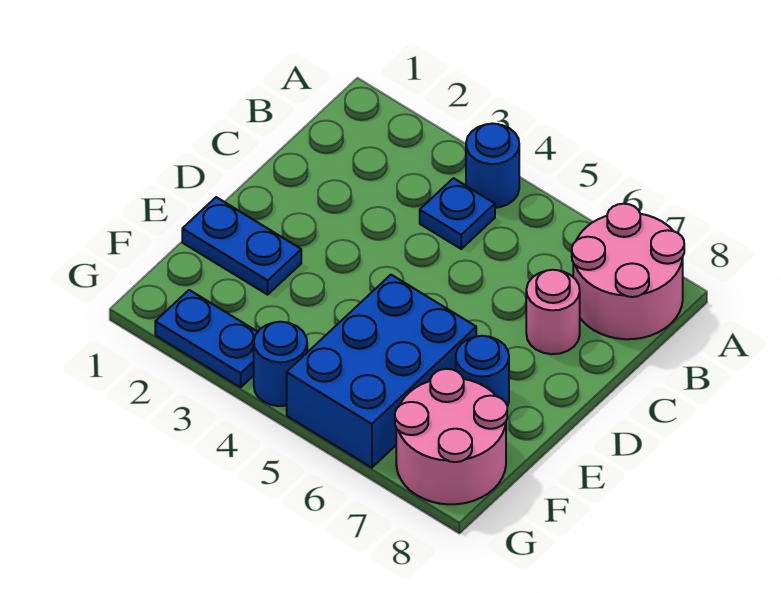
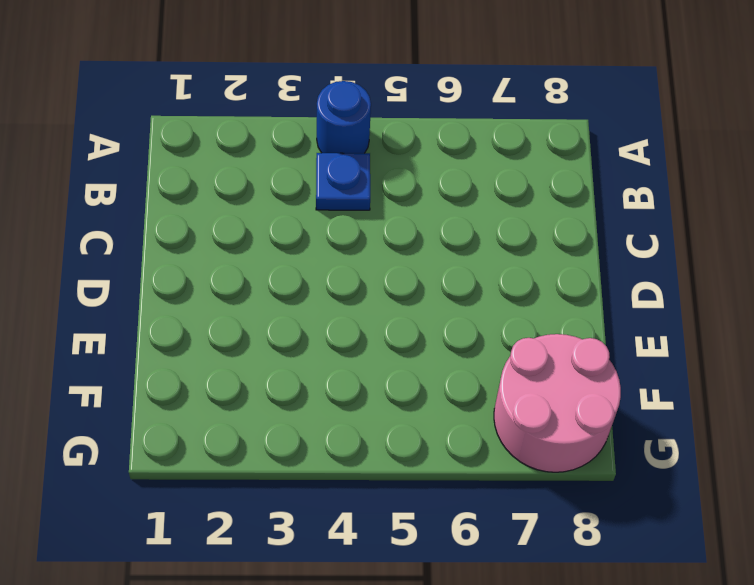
none -> pink round brick A7:B8 level 1
none -> pink round brick C7 level 1

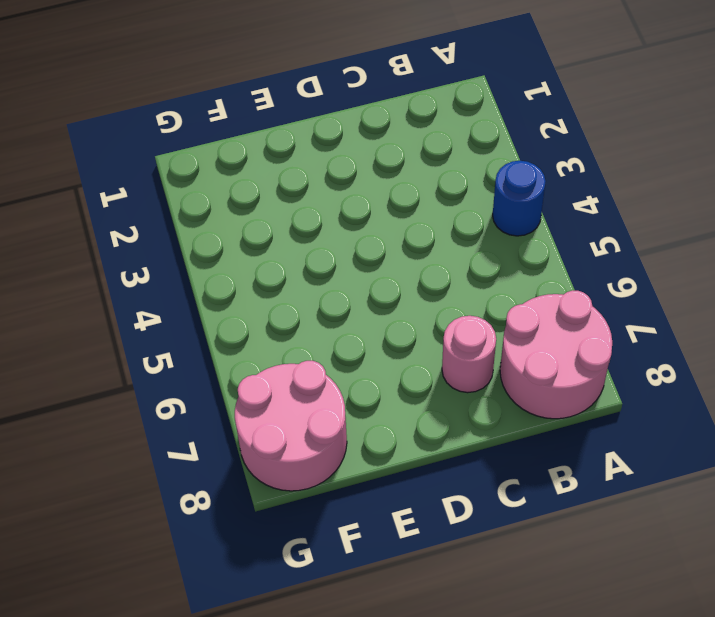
none -> blue plate B4 level 1
none -> blue plate E1:E2 level 1

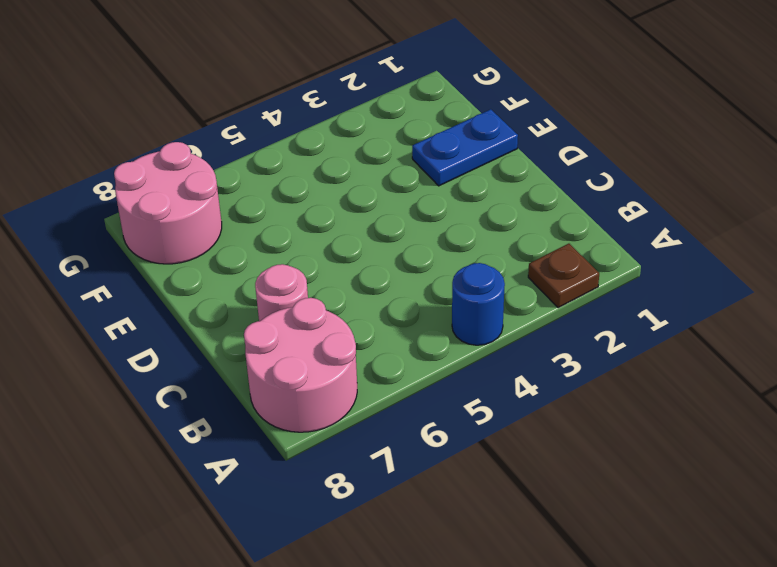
brown plate A2 level 1 -> none
none -> blue plate B4 level 1
none -> blue brick E5:G6 level 1

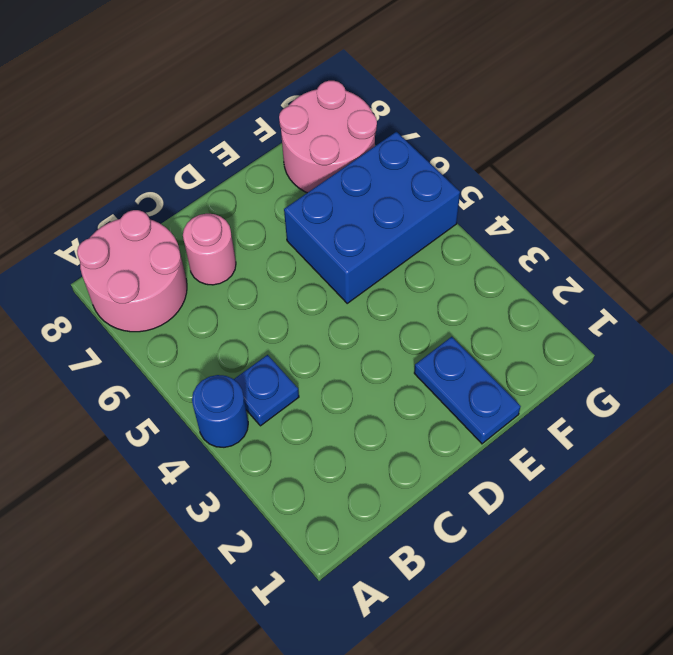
none -> blue round brick E7 level 1
none -> blue plate G2:G3 level 1

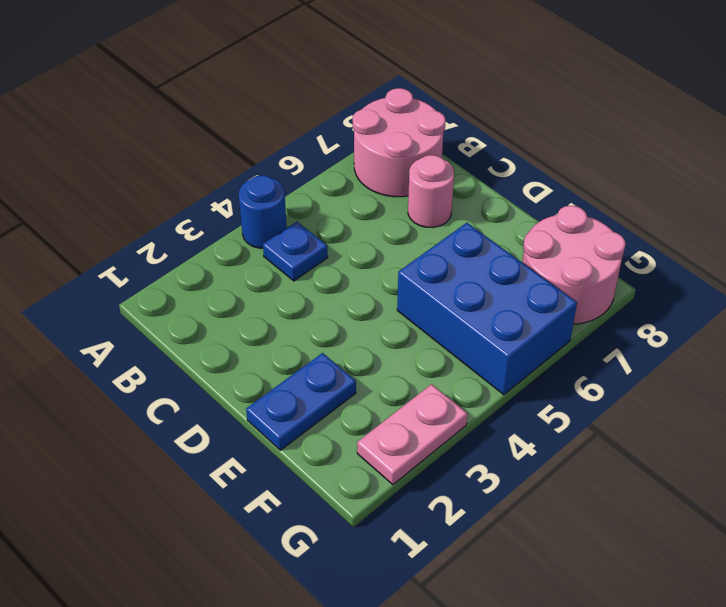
pink plate G2:G3 level 1 -> blue plate G2:G3 level 1
none -> blue round brick E7 level 1
none -> blue round brick G4 level 1

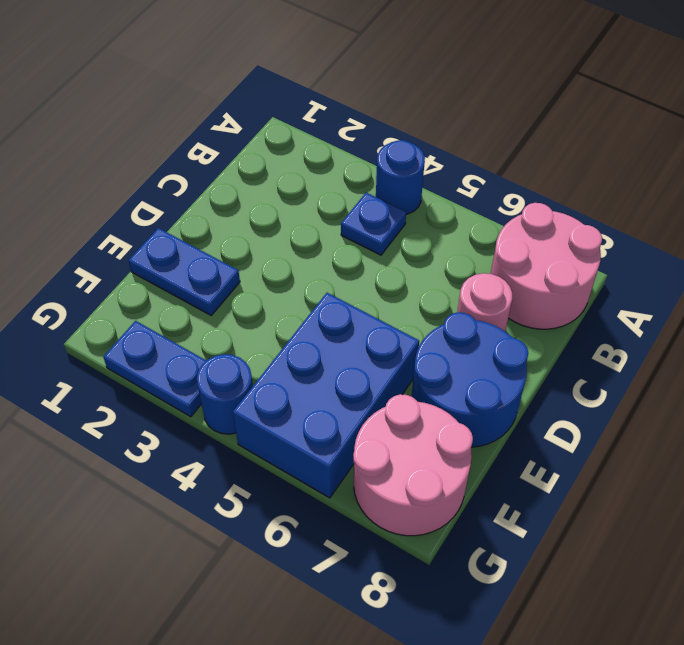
blue round brick D7:E8 level 1 -> blue round brick E7 level 1

